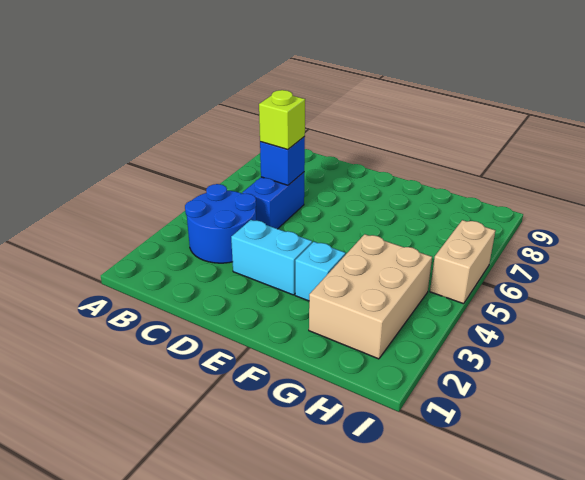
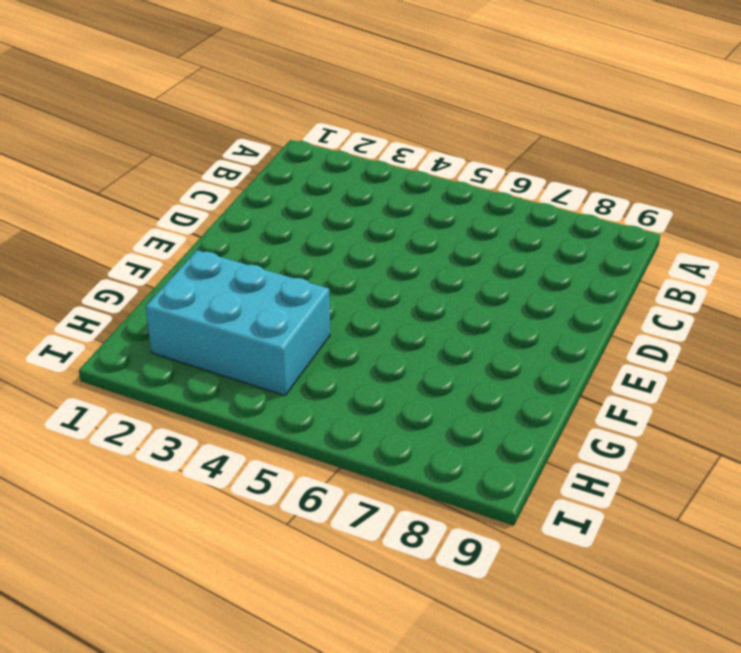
cyan brick G2:H4 level 1 -> tan brick G2:H4 level 1
none -> blue round brick B3:C4 level 1
none -> blue brick C5:C6 level 1

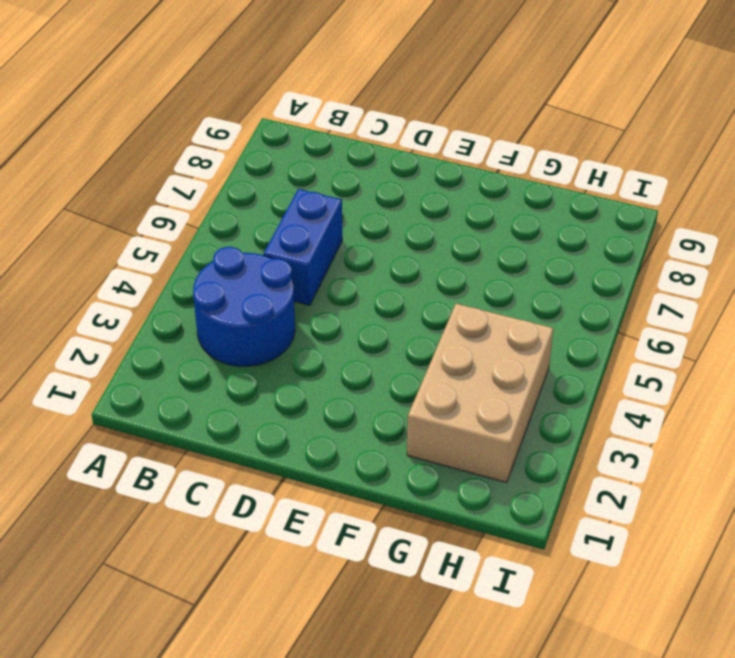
none -> cyan brick D3:E3 level 1
none -> cyan brick F3 level 1

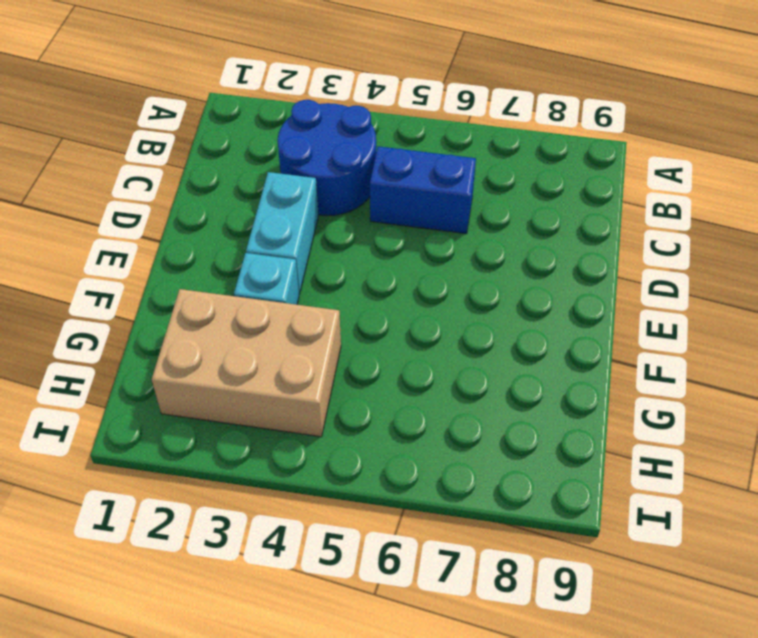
none -> tan brick I5:I6 level 1
none -> blue brick C6 level 2

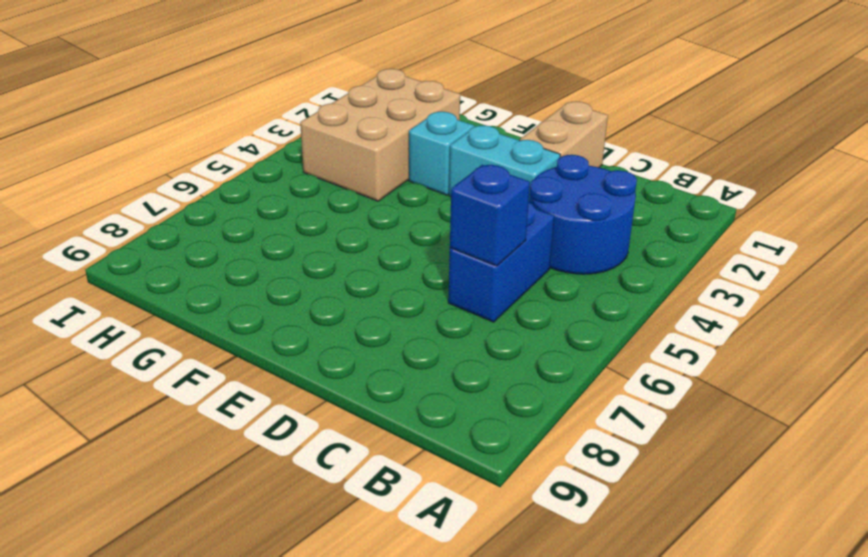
tan brick D1:D2 level 1 -> tan brick I5:I6 level 1
none -> lime brick C6 level 3

